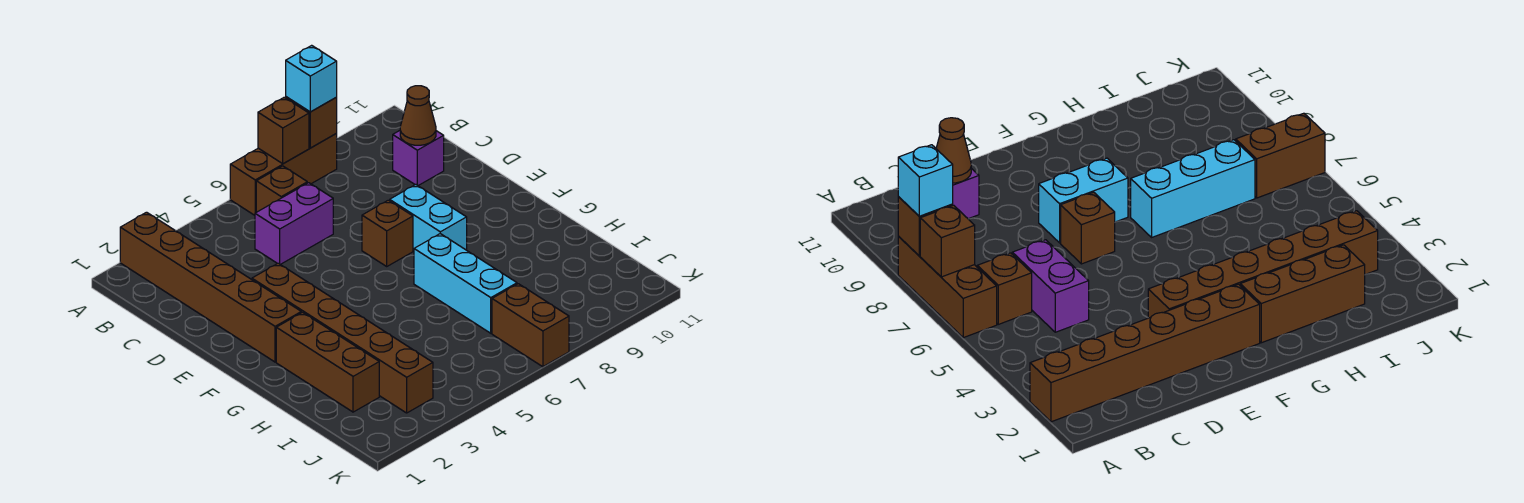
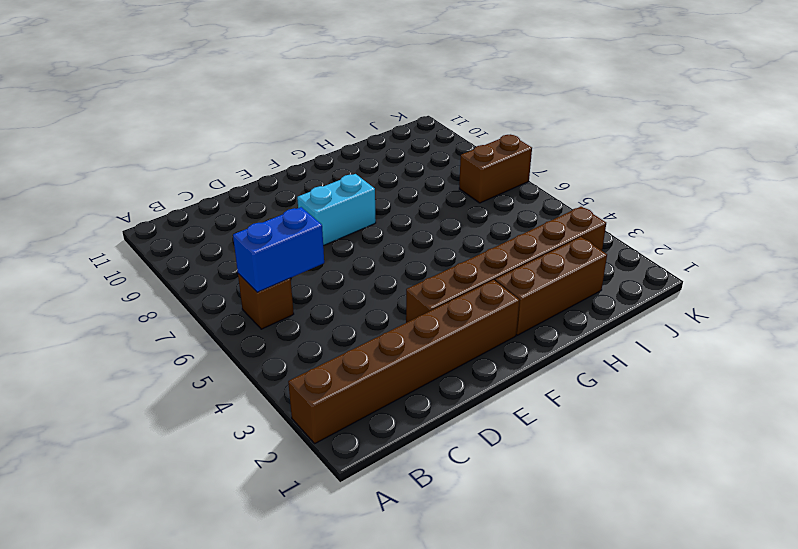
blue brick B6:C6 level 2 -> none
none -> brown brick A6:A8 level 1
none -> purple brick C5:C6 level 1
none -> purple brick C10 level 1

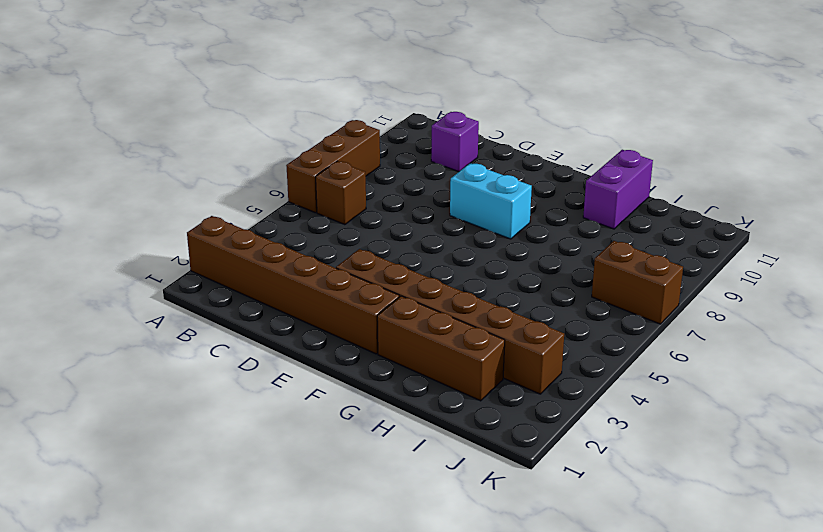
purple brick H10:H11 level 1 -> purple brick C5:C6 level 1
none -> brown brick E7 level 1
none -> cyan brick G7:I7 level 1
none -> brown brick A7 level 2

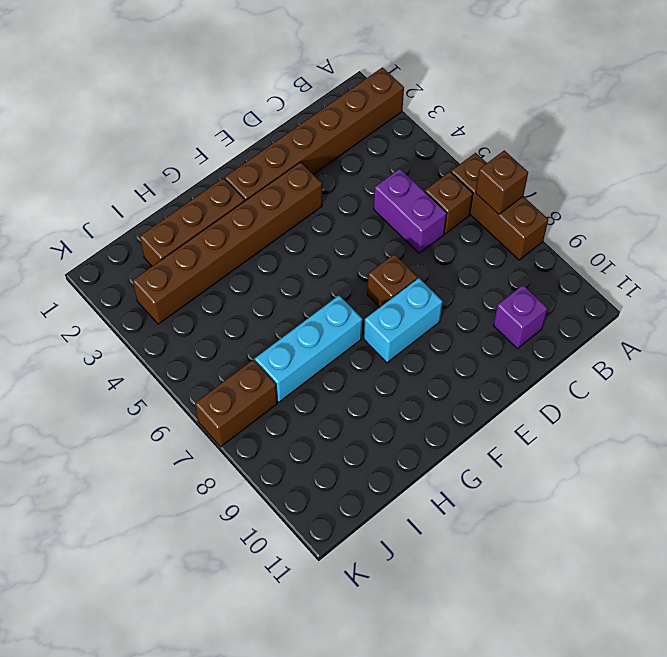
none -> brown brick A8 level 2
none -> brown cone C10 level 2
none -> cyan brick A8 level 3

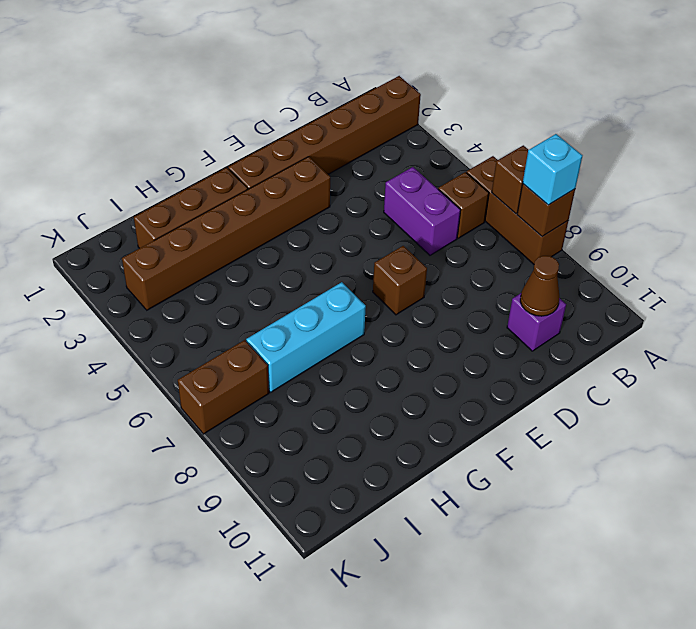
none -> cyan brick E8:F8 level 1

